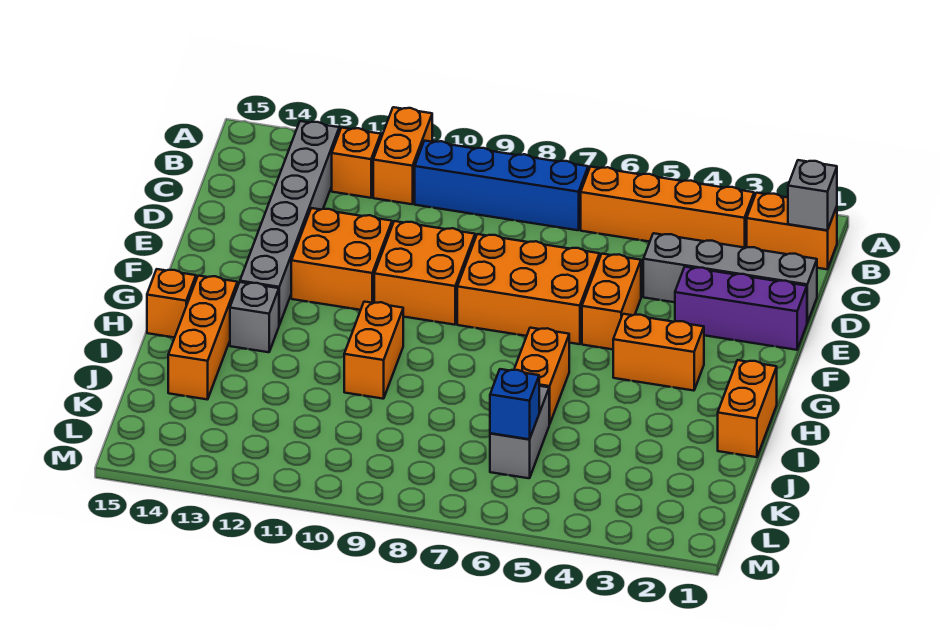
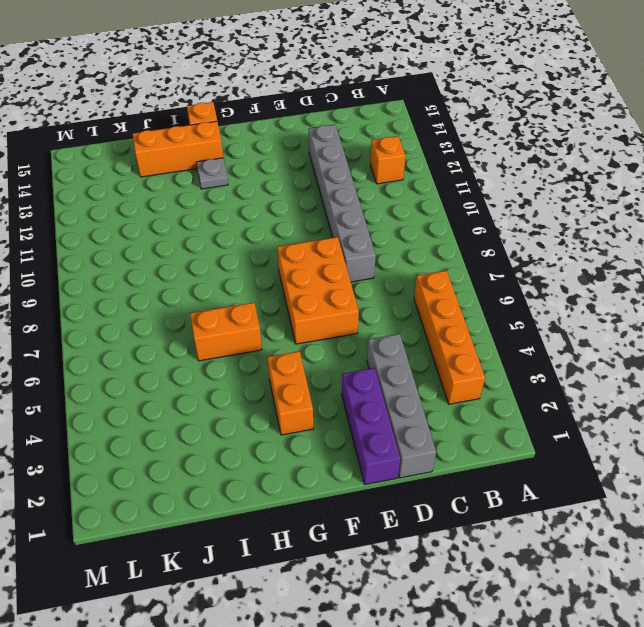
grey brick D8:D13 level 1 -> grey brick B13:G13 level 1
grey plate H13 level 1 -> grey brick H13 level 1
none -> orange brick A11:B11 level 1
none -> orange brick B1:B2 level 1
none -> blue brick B7:B10 level 1

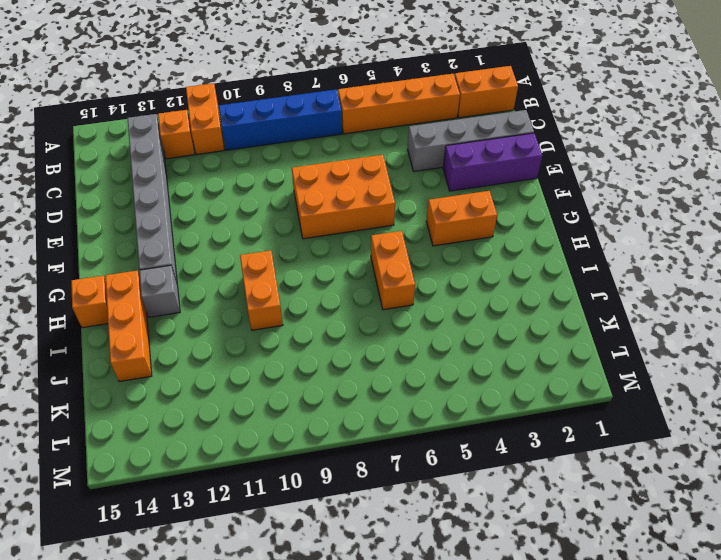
none -> orange brick E5:F5 level 1
none -> orange brick E9:F10 level 1
none -> orange brick E11:F12 level 1

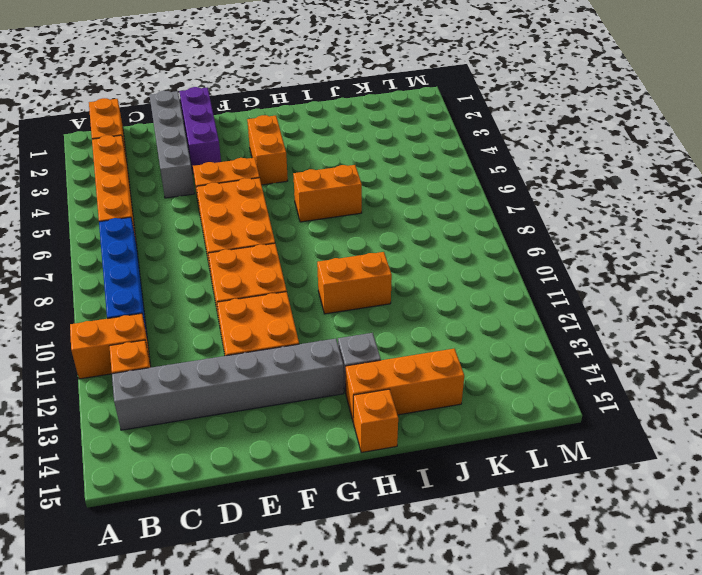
none -> orange brick H1:I1 level 1
none -> grey brick J6:K6 level 1
none -> grey brick B1 level 2

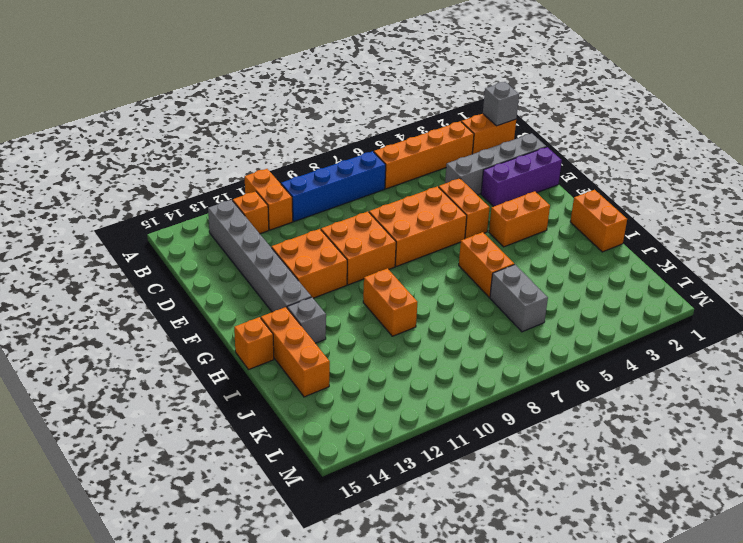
none -> blue brick K6 level 2

